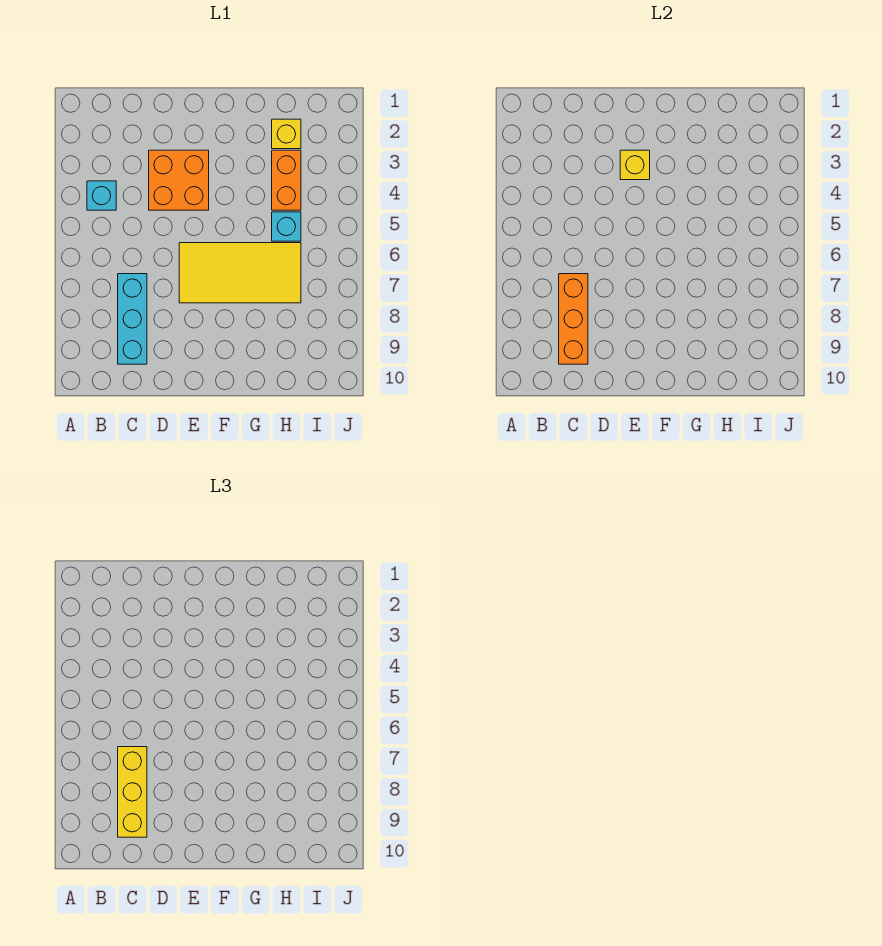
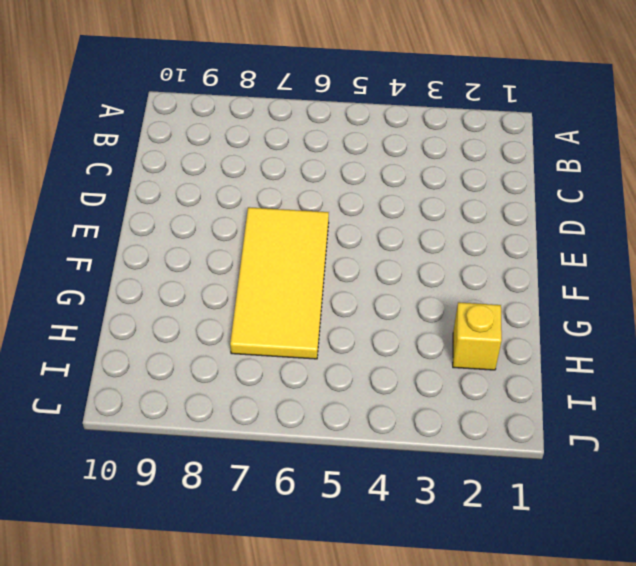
none -> cyan brick B4 level 1
none -> cyan brick C7:C9 level 1

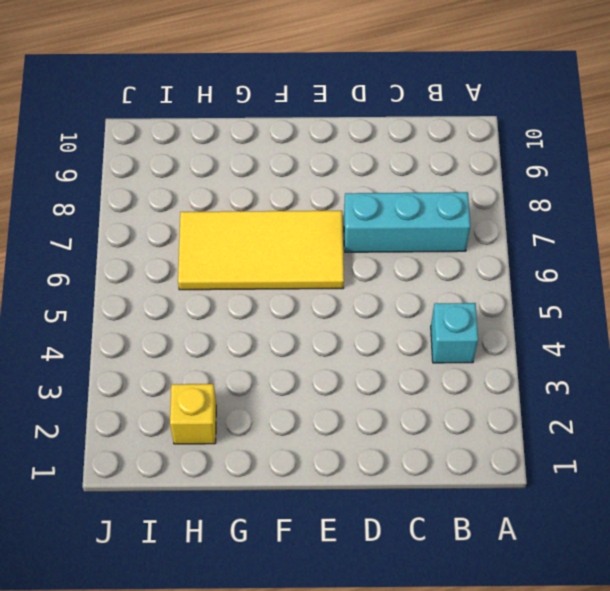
cyan brick B7:D7 level 1 -> cyan brick C7:C9 level 1
none -> orange brick D3:E4 level 1
none -> orange brick H3:H4 level 1

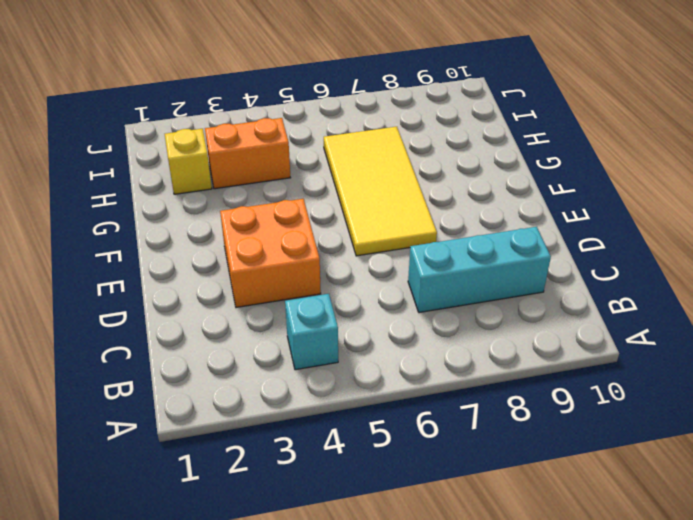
none -> cyan brick H5 level 1
none -> orange brick C7:C9 level 2

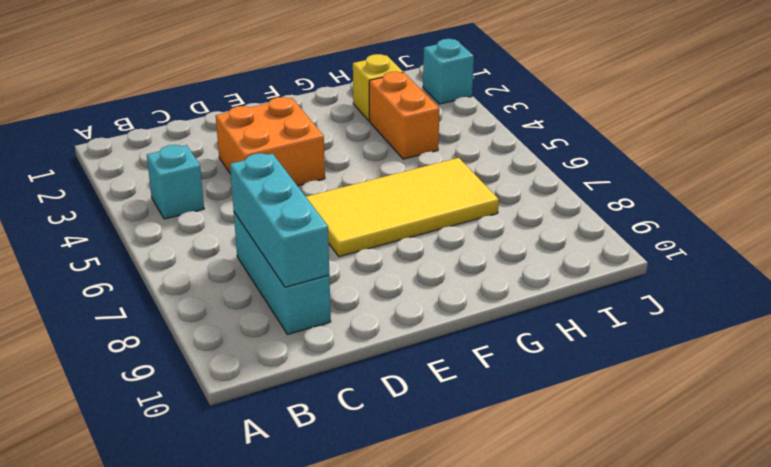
cyan brick C7:C9 level 2 -> orange brick C7:C9 level 2
cyan brick J2 level 1 -> cyan brick H5 level 1
none -> yellow brick E3 level 2
none -> yellow brick C7:C9 level 3

